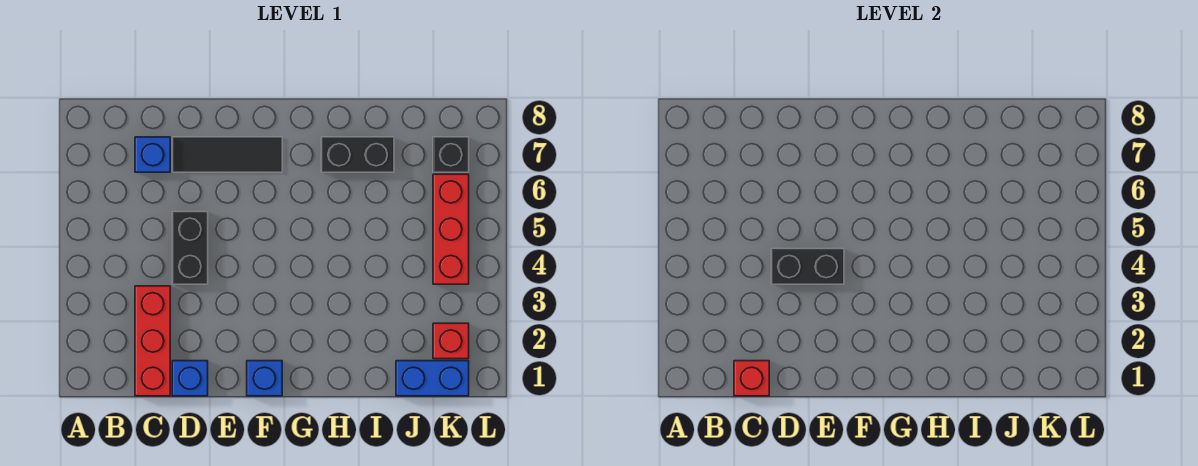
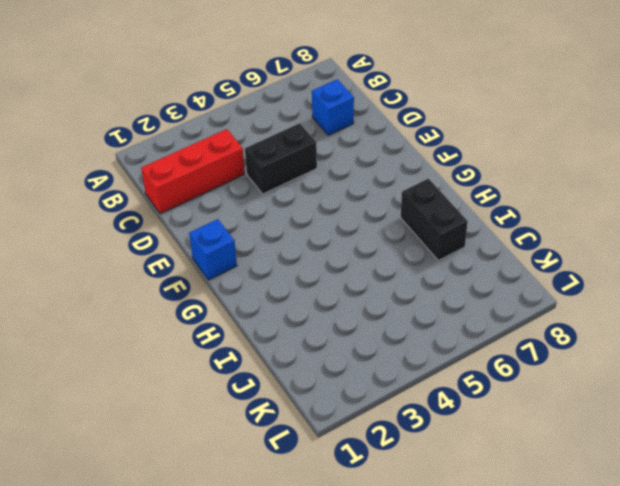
none -> blue brick D1 level 1
none -> black tile D7:F7 level 1
none -> blue brick J1:K1 level 1

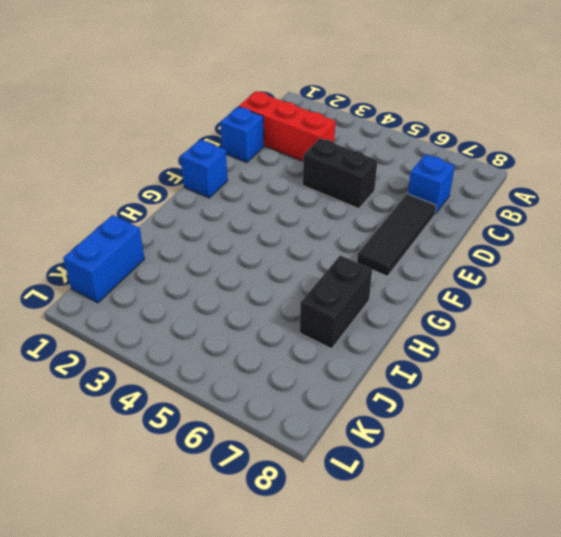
none -> red brick K2 level 1
none -> red brick K4:K6 level 1
none -> black brick K7 level 1

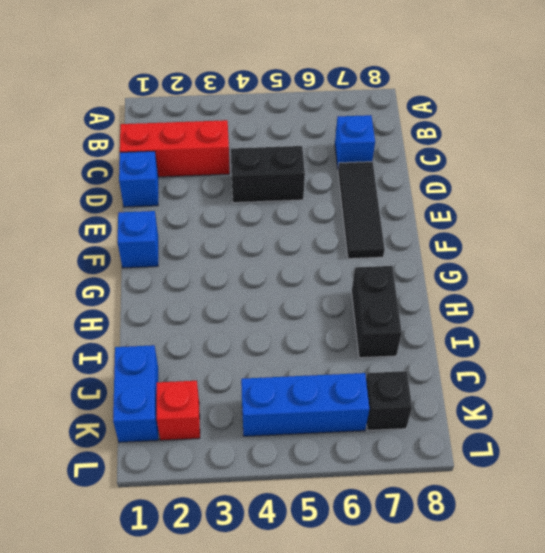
blue brick K4:K6 level 1 -> red brick K4:K6 level 1
none -> red brick C1 level 2
none -> black brick D4:E4 level 2

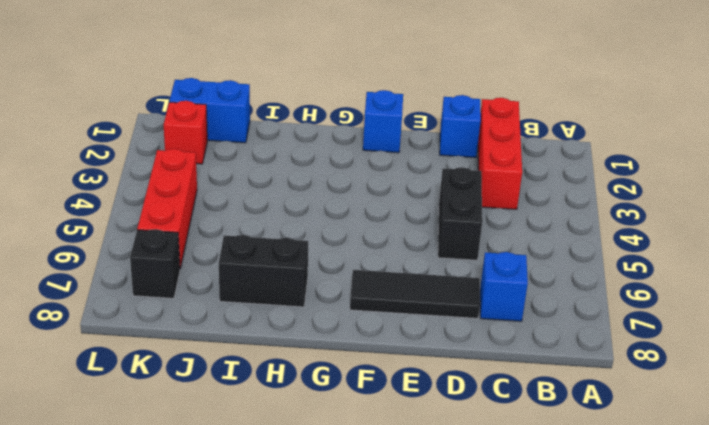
none -> red brick C1 level 2
none -> black brick D4:E4 level 2

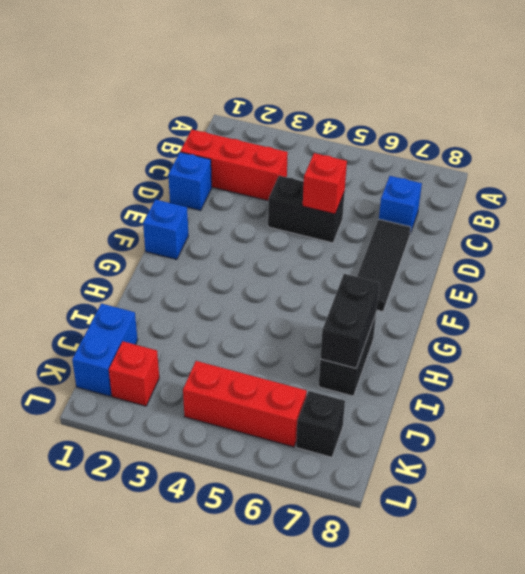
red brick D5 level 2 -> red brick C1 level 2
black brick H7:I7 level 2 -> black brick D4:E4 level 2

